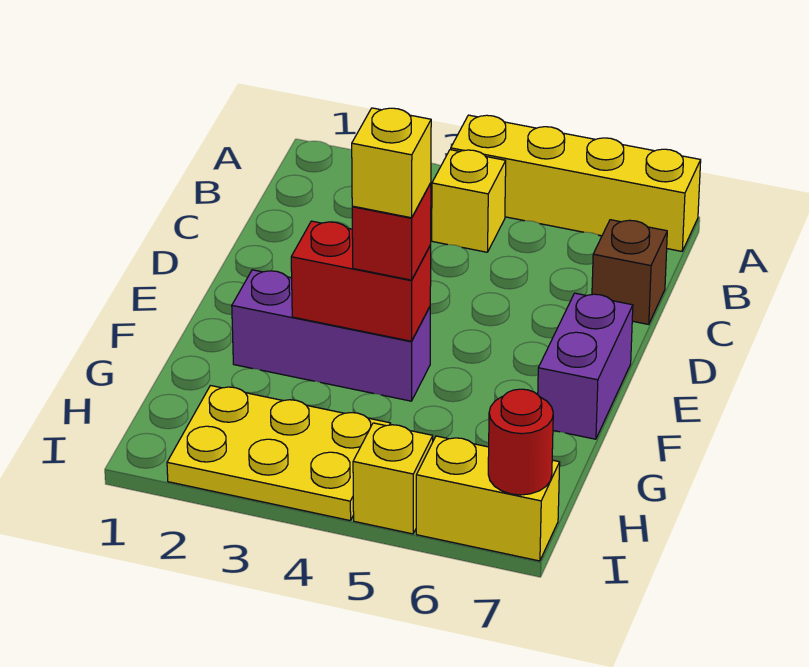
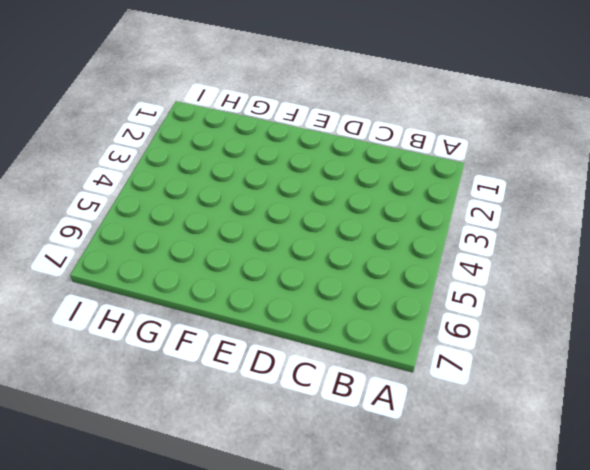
none -> yellow brick A4:A7 level 1
none -> yellow brick B4 level 1
none -> brown brick C7 level 1

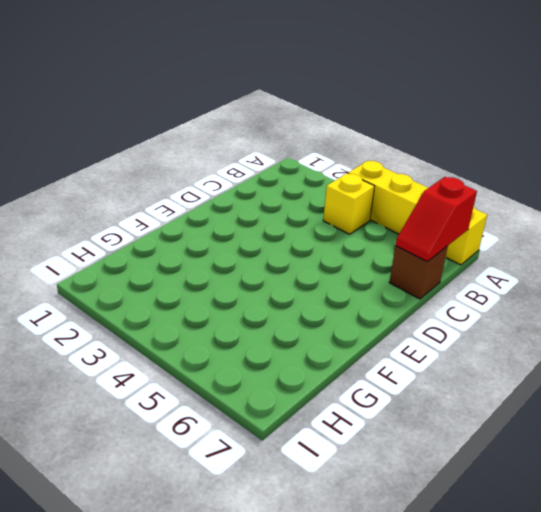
red slope B7:C7 level 2 top B -> none
none -> purple brick E7:F7 level 1
none -> purple brick F2:F4 level 1
none -> yellow plate H2:I4 level 1

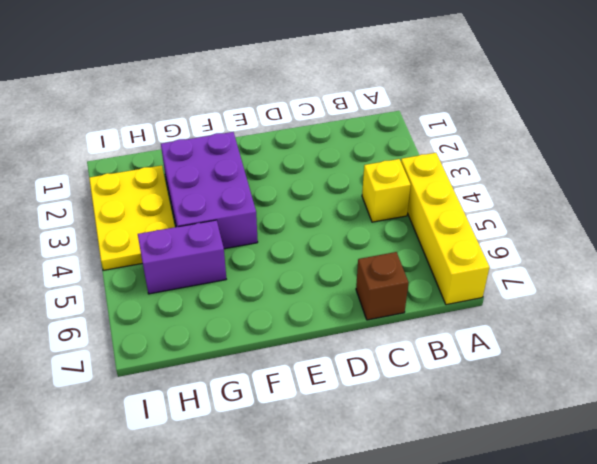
purple brick F2:G4 level 1 -> purple brick F2:F4 level 1
purple brick G5:H5 level 1 -> purple brick E7:F7 level 1
none -> yellow brick I5 level 1
none -> yellow brick I6:I7 level 1
none -> red brick F3:F4 level 2

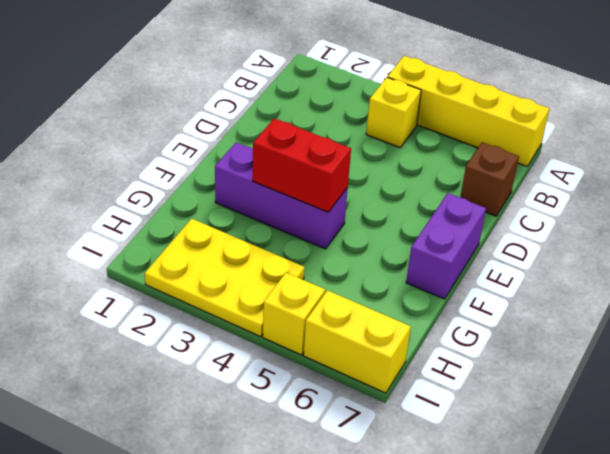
none -> red round brick I7 level 2
none -> red brick F4 level 3
none -> yellow brick F4 level 4

